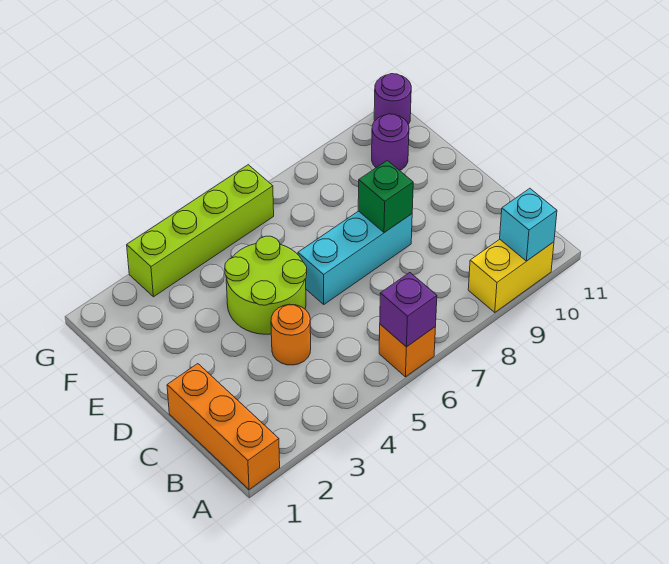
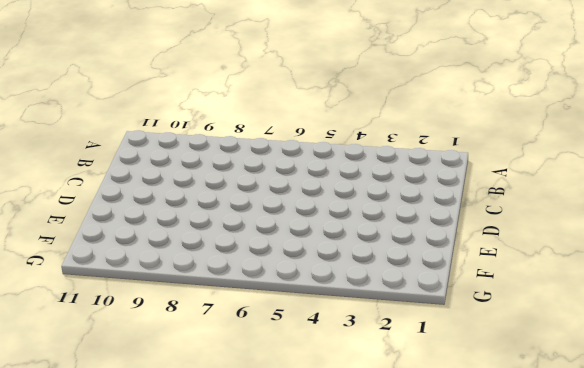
none -> orange brick A1:C1 level 1
none -> orange brick A6 level 1
none -> yellow brick A9:A10 level 1

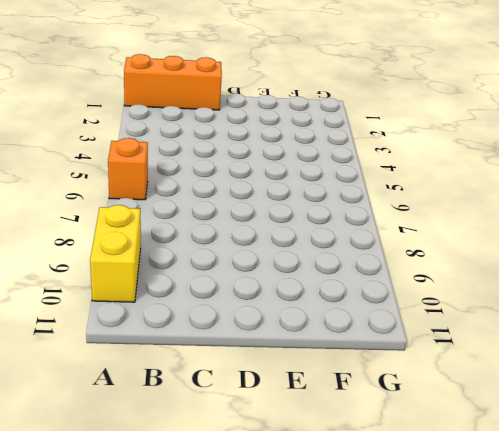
none -> orange round brick C4 level 1
none -> lime round brick D4:E5 level 1
none -> cyan brick D6:D8 level 1

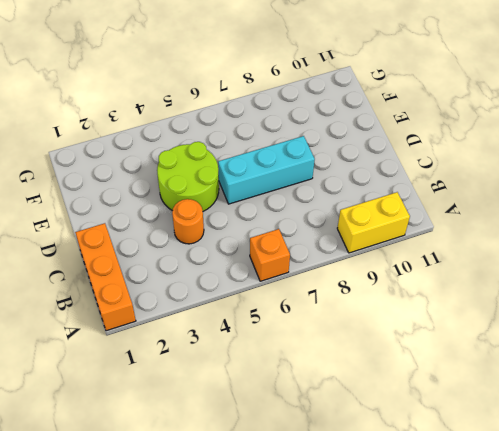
none -> purple round brick F10 level 1
none -> lime brick G3:G6 level 1
none -> purple round brick G11 level 1

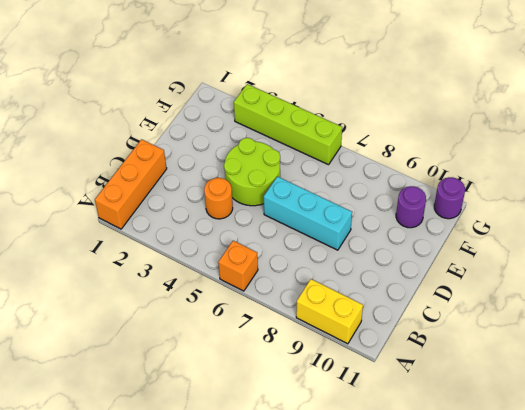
none -> purple brick A6 level 2
none -> cyan brick A10 level 2
none -> green brick D8 level 2

